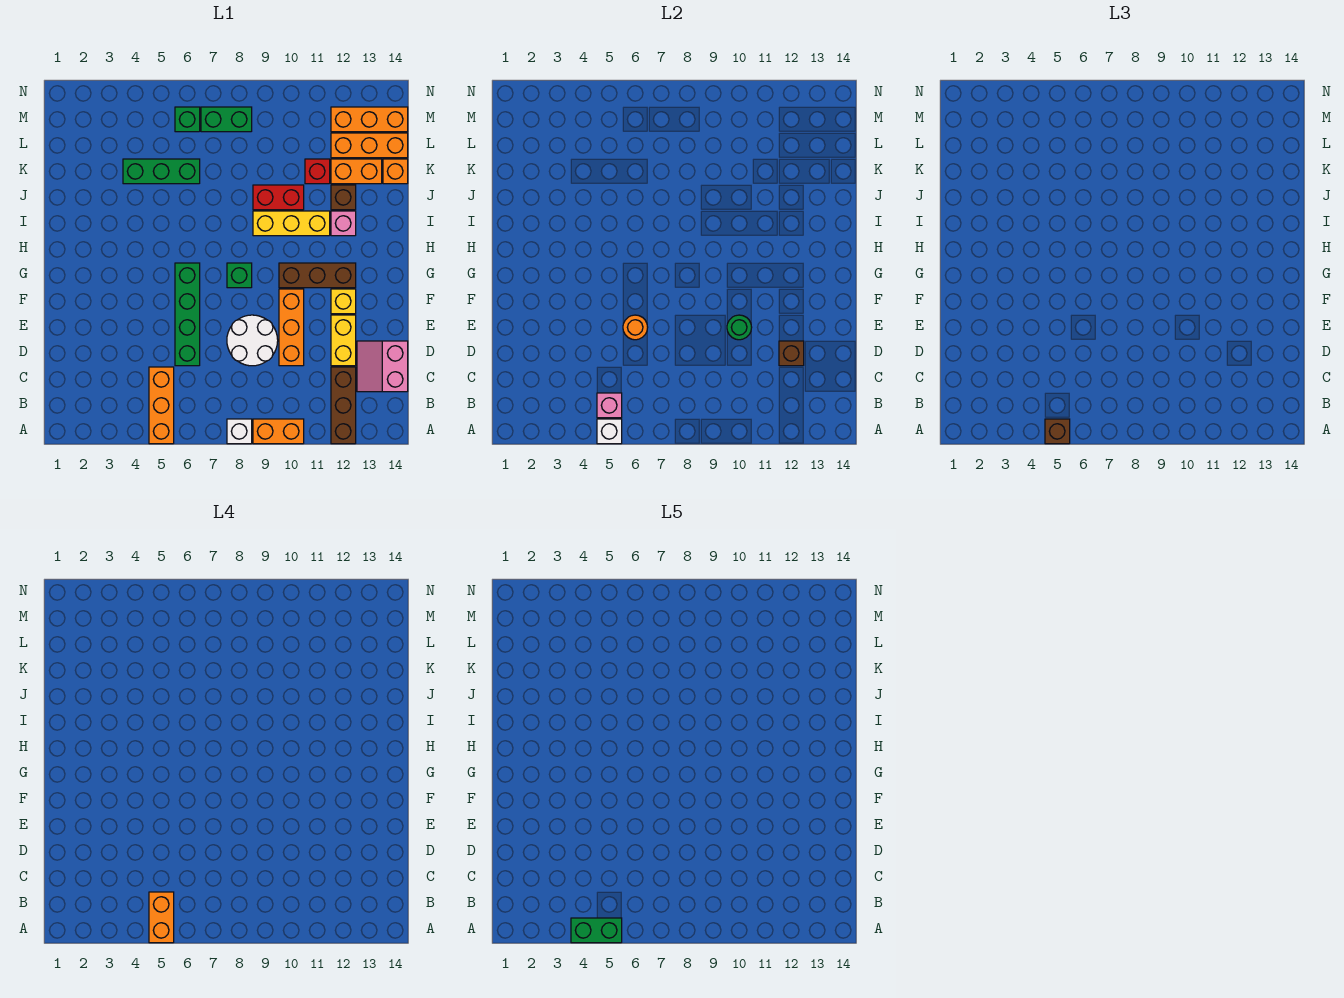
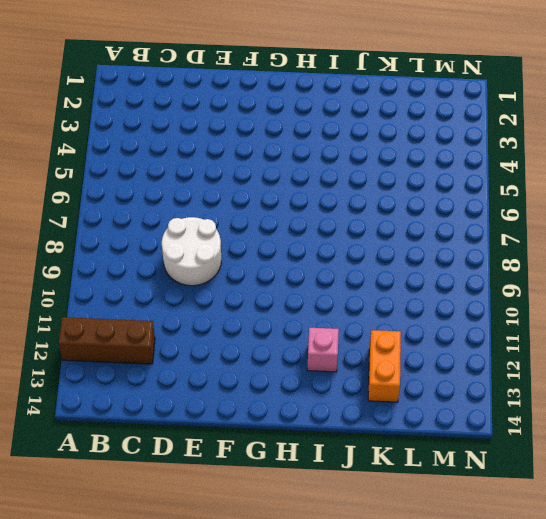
none -> orange brick A5:C5 level 1
none -> white brick A8 level 1
none -> orange brick A9:A10 level 1
none -> pink slope C13:D14 level 1 top 14

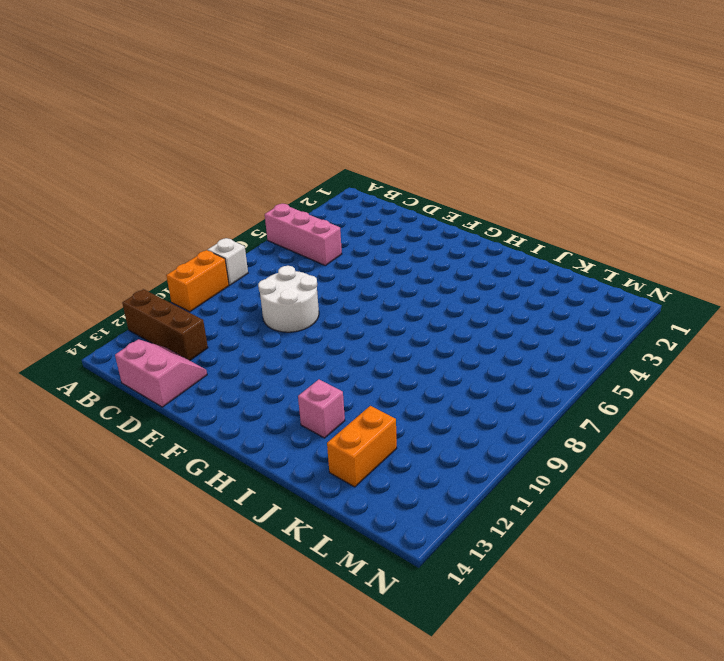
pink brick A5:C5 level 1 -> orange brick A5:C5 level 1
none -> green brick D6:G6 level 1
none -> orange brick D10:F10 level 1
none -> yellow brick D12:E12 level 1
none -> yellow brick F12 level 1

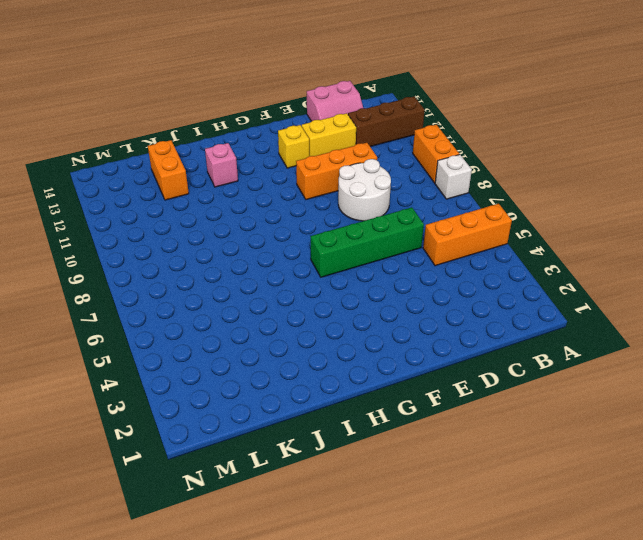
none -> green brick G8 level 1
none -> brown brick G10:G12 level 1
none -> yellow brick I9:I11 level 1
none -> red brick J9:J10 level 1

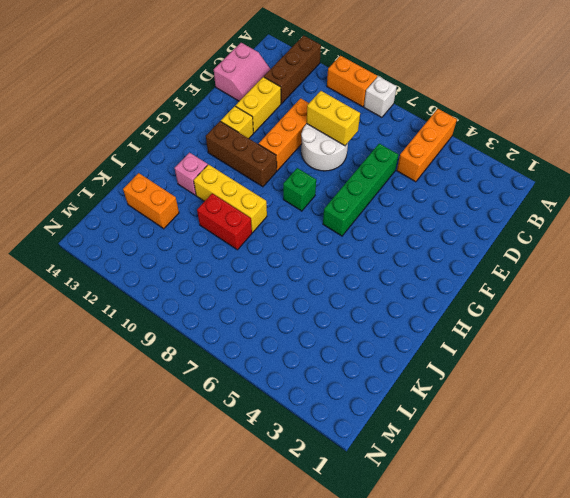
yellow brick D8:D9 level 2 -> none
none -> brown brick J12 level 1
none -> green brick K4:K6 level 1
none -> red brick K11 level 1
none -> orange brick K14 level 1

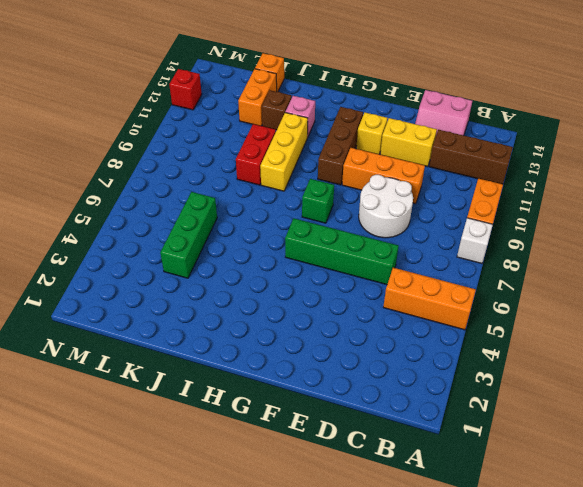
red brick N12 level 1 -> red brick K11 level 1
none -> orange brick L12:L14 level 1
none -> green brick M6 level 1
none -> green brick M7:M8 level 1
none -> orange brick M12:M14 level 1

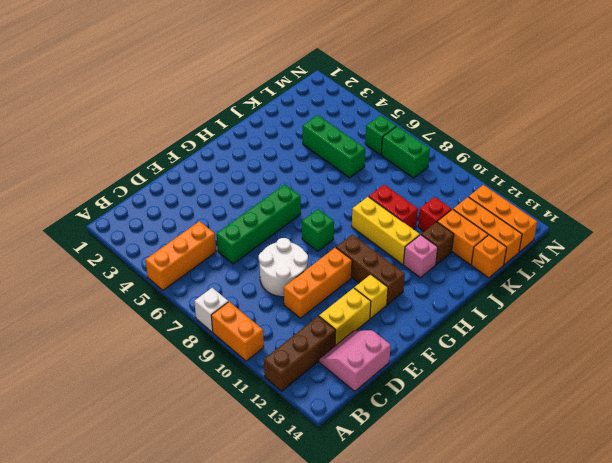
none -> white brick A5 level 2
none -> pink brick B5 level 2
none -> brown brick D12 level 2
none -> orange round brick E6 level 2

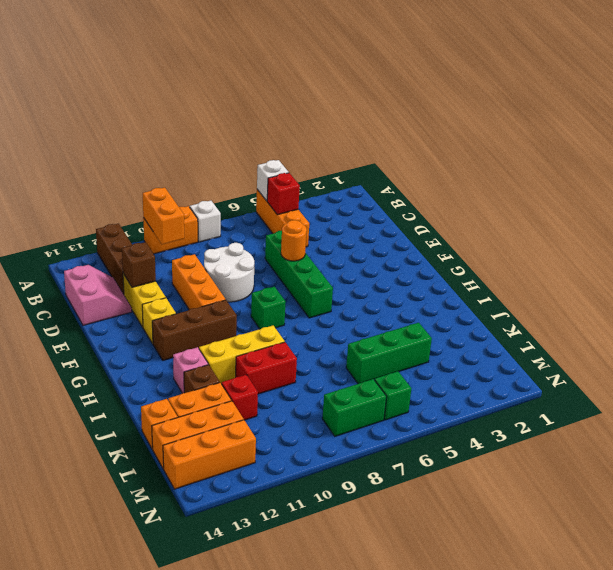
orange brick A10:B10 level 2 -> orange brick A5:B5 level 4
red brick B5 level 2 -> pink brick B5 level 2
none -> green round brick E10 level 2
none -> brown brick A5 level 3
none -> green brick A4:A5 level 5

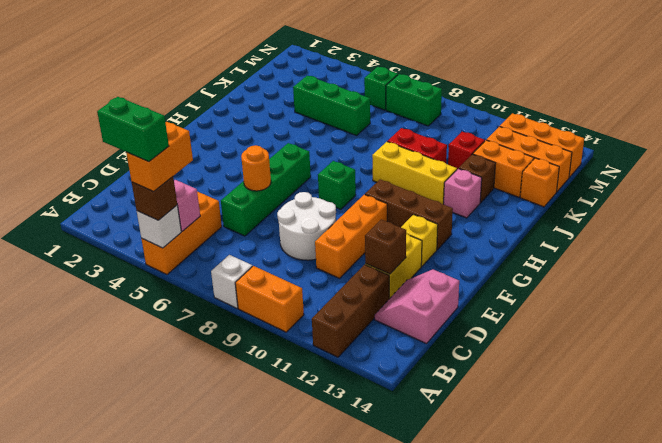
none -> green round brick E10 level 2

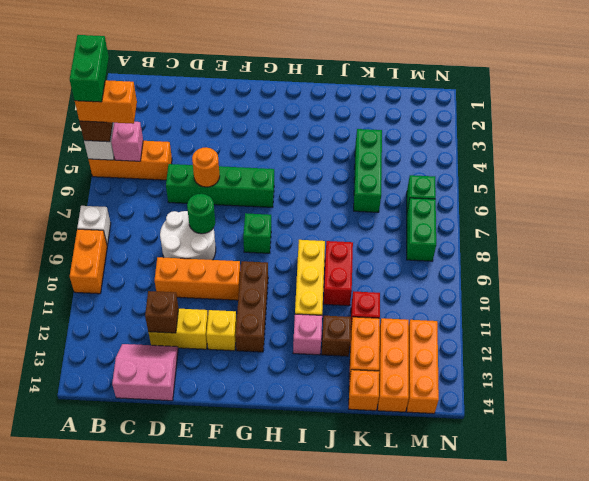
green round brick E8 level 2 -> green round brick E10 level 2
none -> brown brick A12:C12 level 1

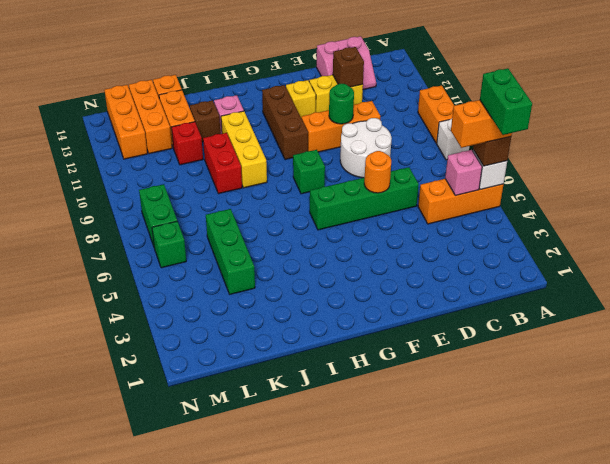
none -> brown brick A12:C12 level 1

